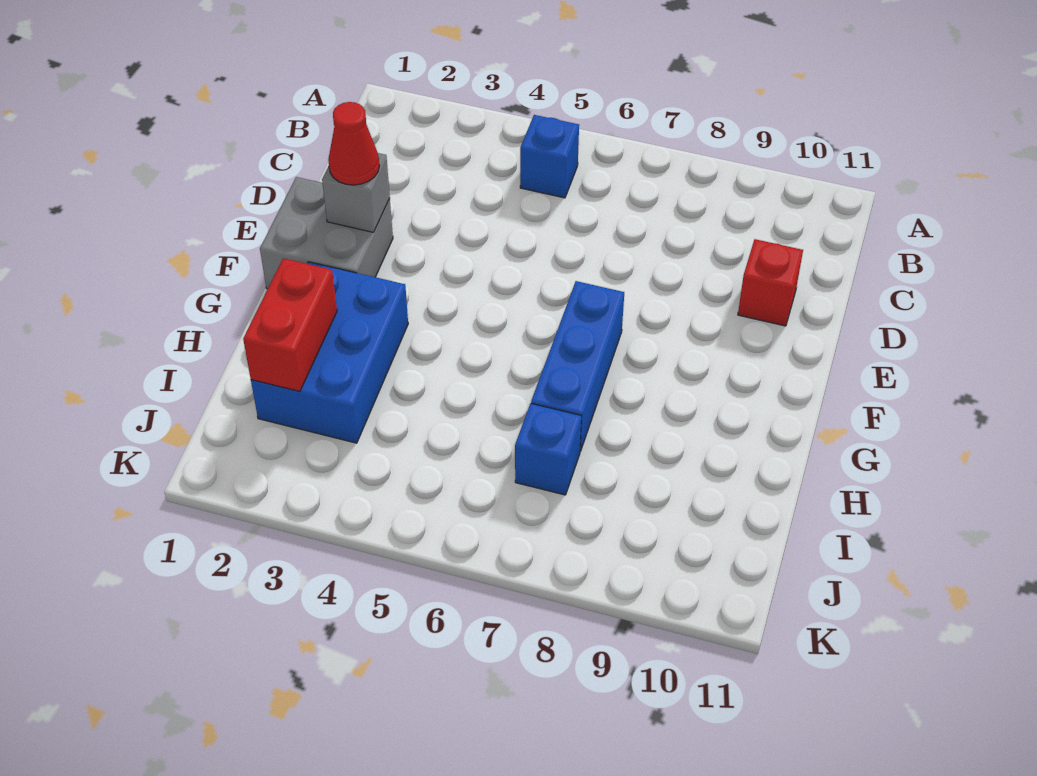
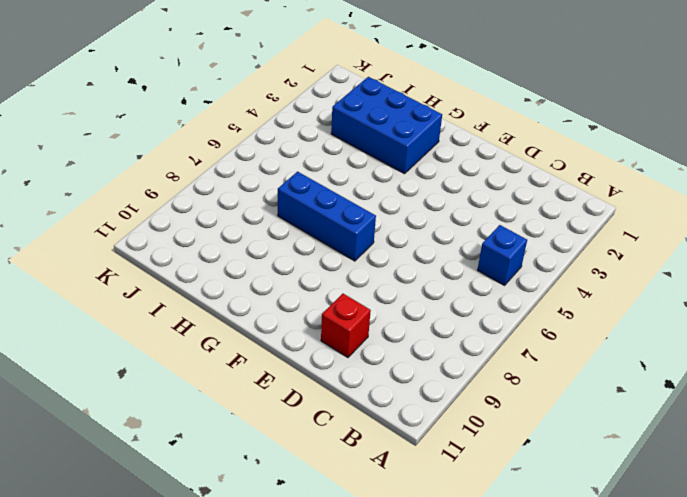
none -> grey brick E1:F2 level 1
none -> blue brick I7 level 1

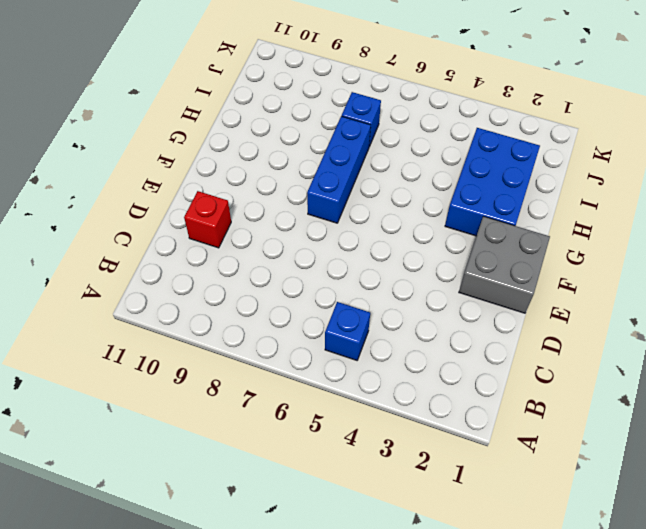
none -> grey brick E2 level 2
none -> red brick H2:I2 level 2

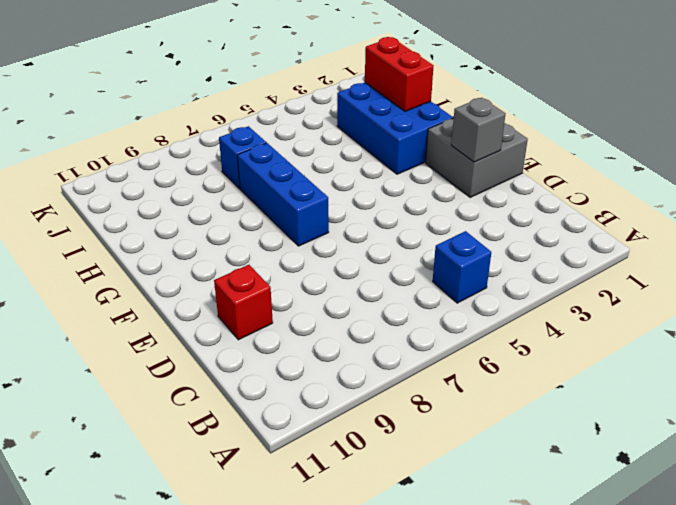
none -> red cone E2 level 3

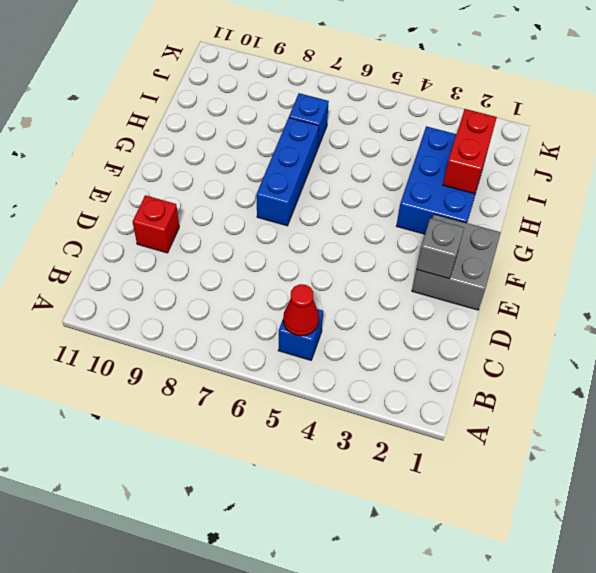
red cone B5 level 2 -> red cone E2 level 3

